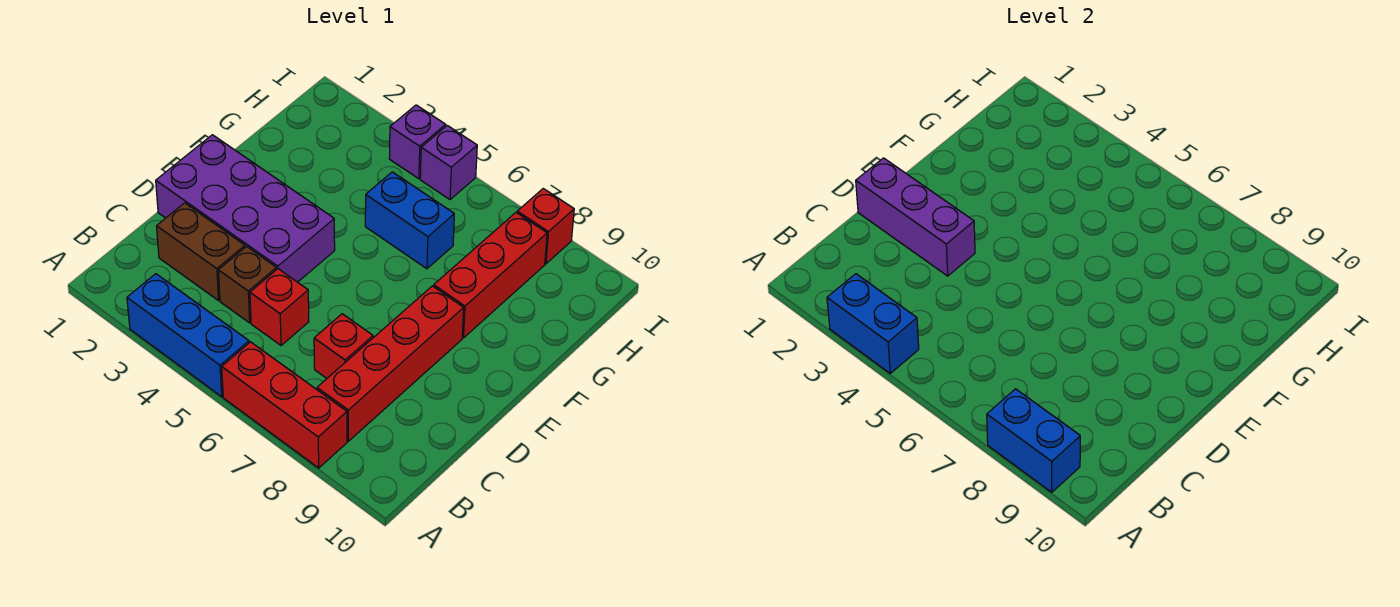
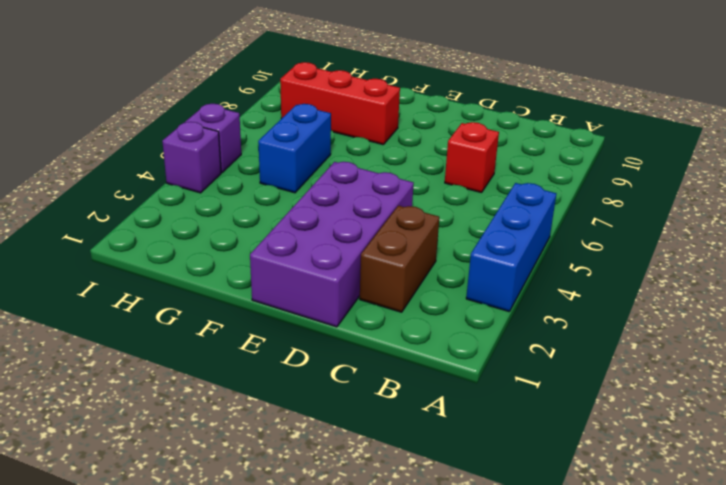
none -> red brick A6:A8 level 1
none -> red brick B8:E8 level 1
none -> brown brick C4 level 1

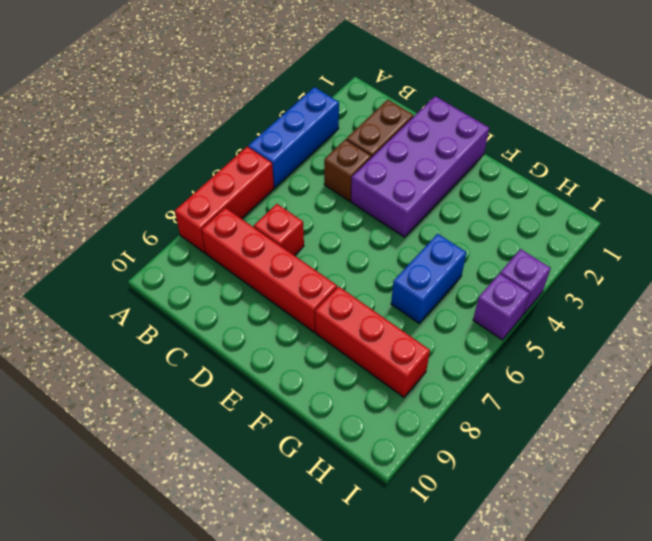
none -> red brick C5 level 1
none -> red brick I8 level 1
none -> blue brick A3:A4 level 2

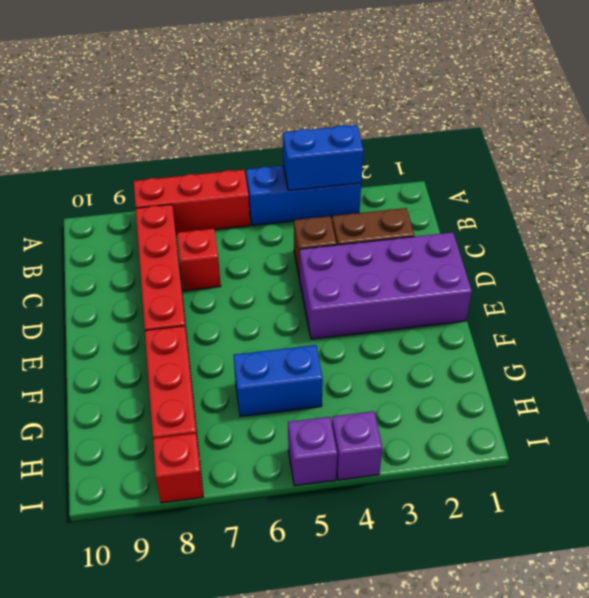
none -> red brick C5 level 1
none -> blue brick A8:A9 level 2
none -> purple brick D1:D3 level 2

